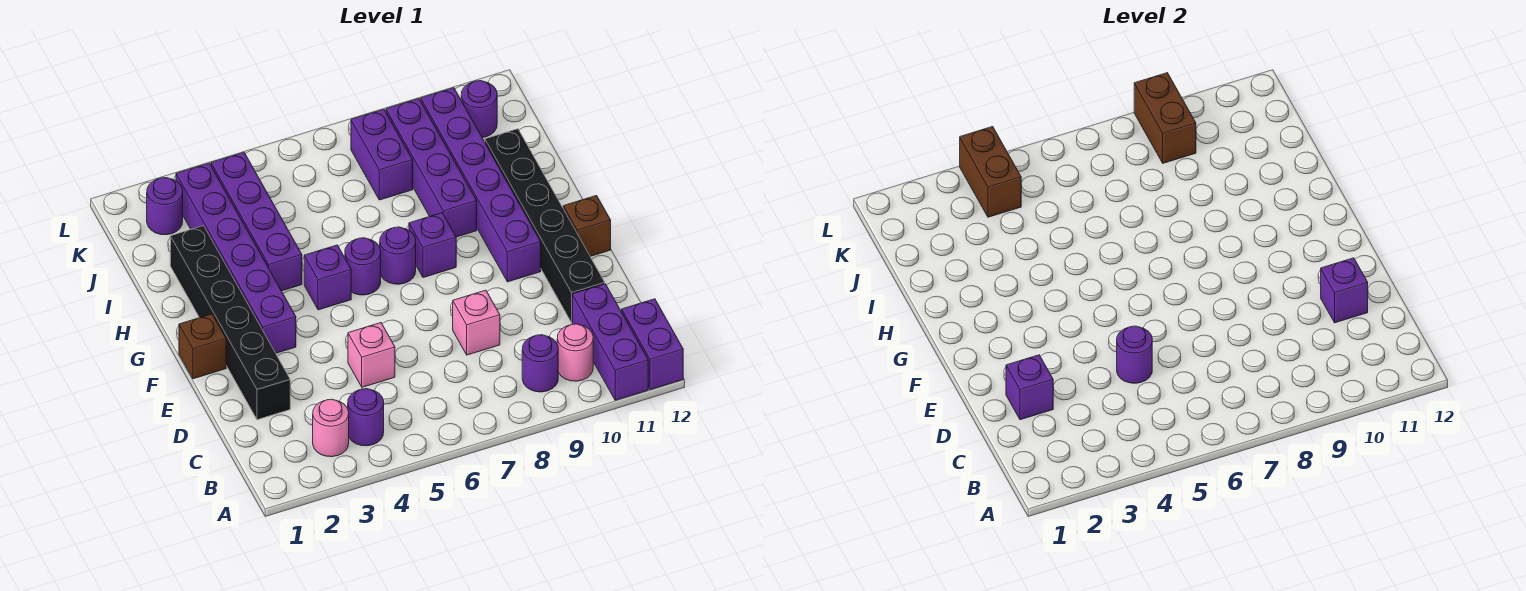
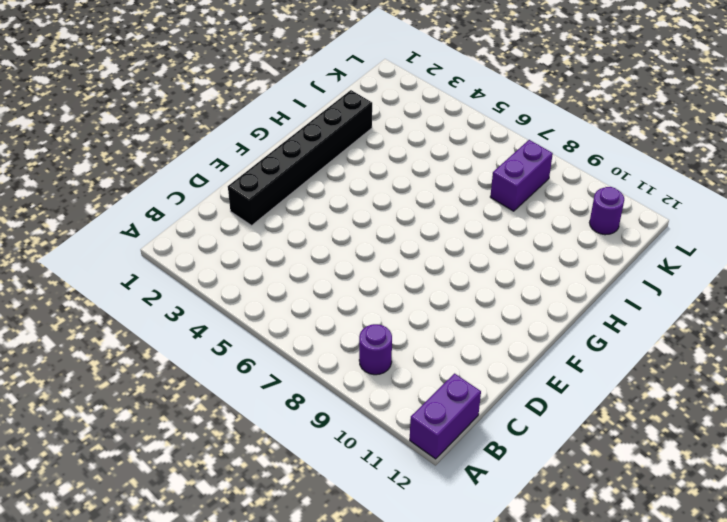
none -> purple brick A11:C11 level 1
none -> pink round brick B3 level 1
none -> purple round brick B4 level 1

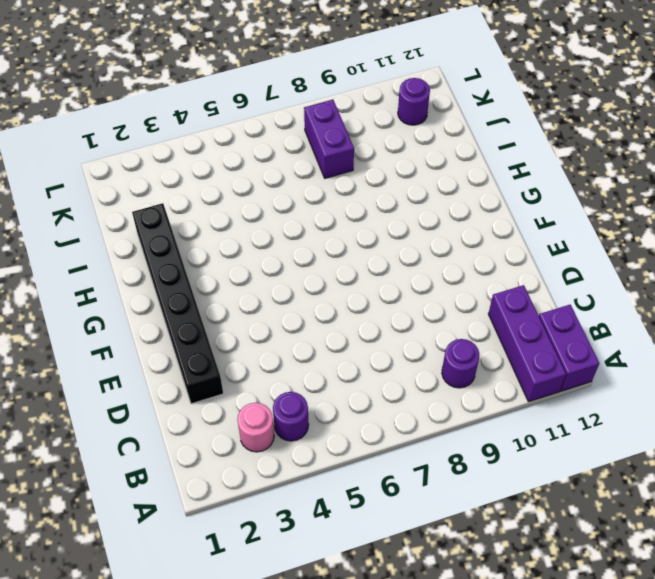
none -> pink round brick B10 level 1
none -> pink brick D5 level 1
none -> pink brick D8 level 1

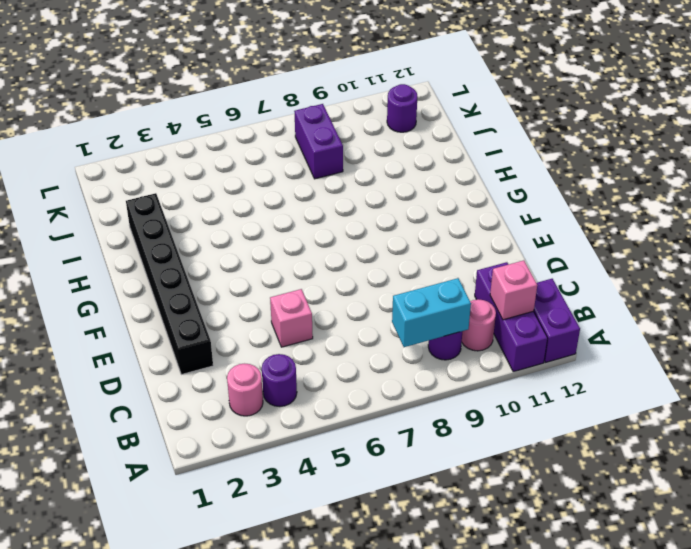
cyan brick B8:B9 level 2 -> none
pink brick B11 level 2 -> pink brick D8 level 1
none -> black brick D11:I11 level 1
none -> brown brick F1 level 1
none -> purple brick F3:K3 level 1

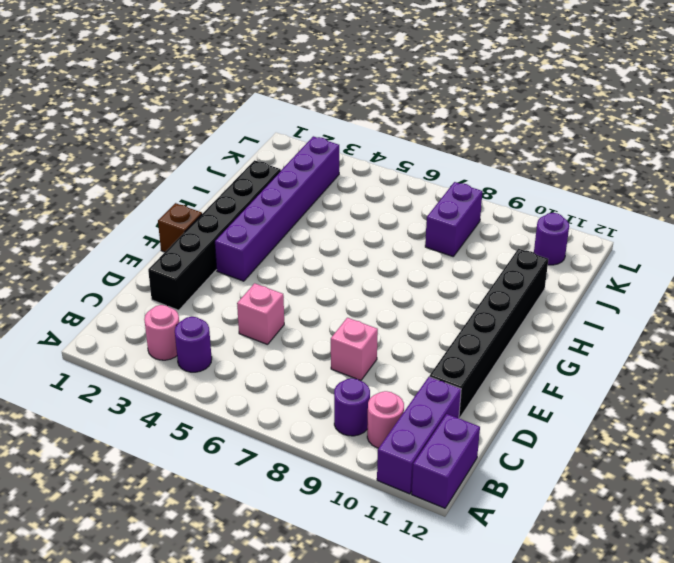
none -> purple brick F10:K10 level 1
none -> brown brick F12 level 1
none -> purple brick G5 level 1

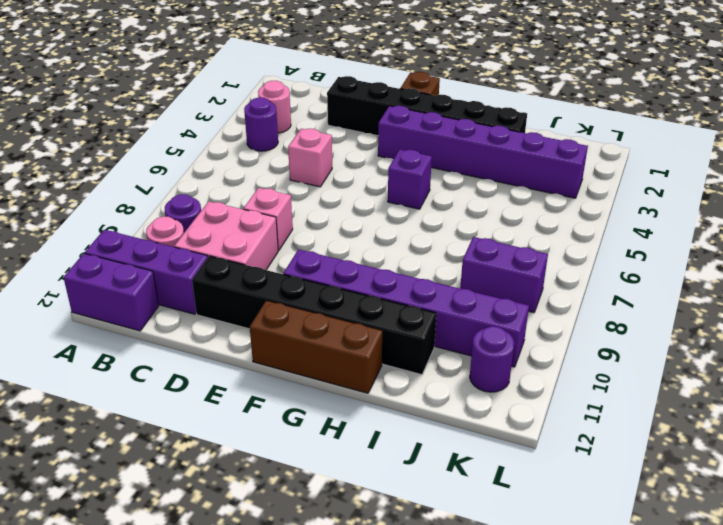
pink brick C9:D10 level 1 -> none
brown brick F12:H12 level 1 -> brown brick F12 level 1
none -> purple round brick G6 level 1
none -> purple round brick G7 level 1
none -> purple brick G8 level 1

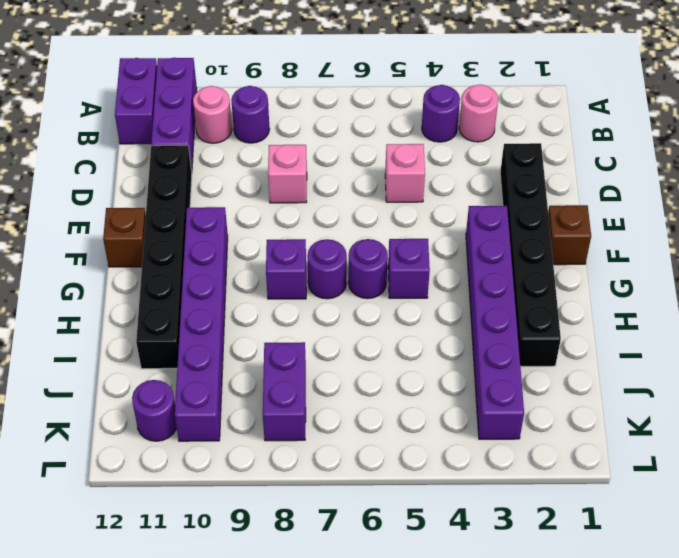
none -> purple brick H4:K4 level 1
none -> purple brick H9:K9 level 1
none -> purple round brick K2 level 1

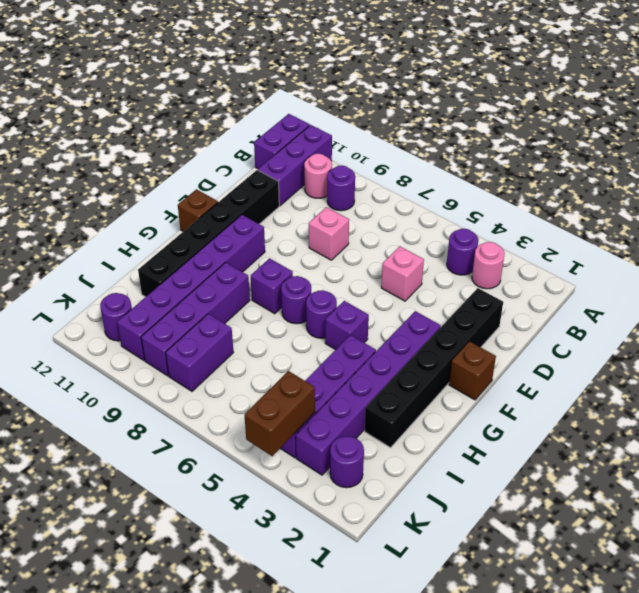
none -> purple brick D2 level 2
none -> purple round brick D5 level 2
none -> purple brick D11 level 2

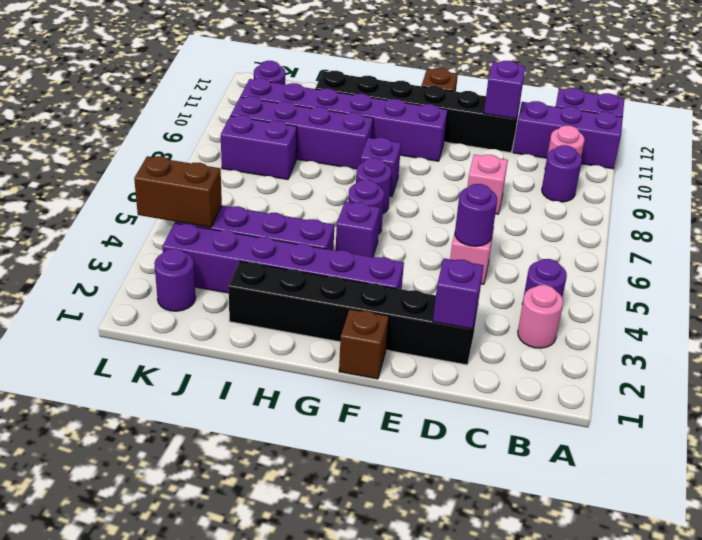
none -> brown brick K9:L9 level 2

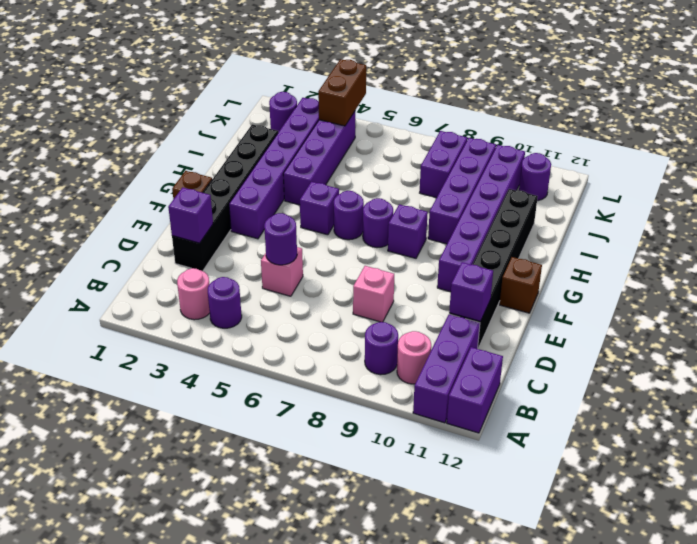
none -> brown brick K9:L9 level 2

